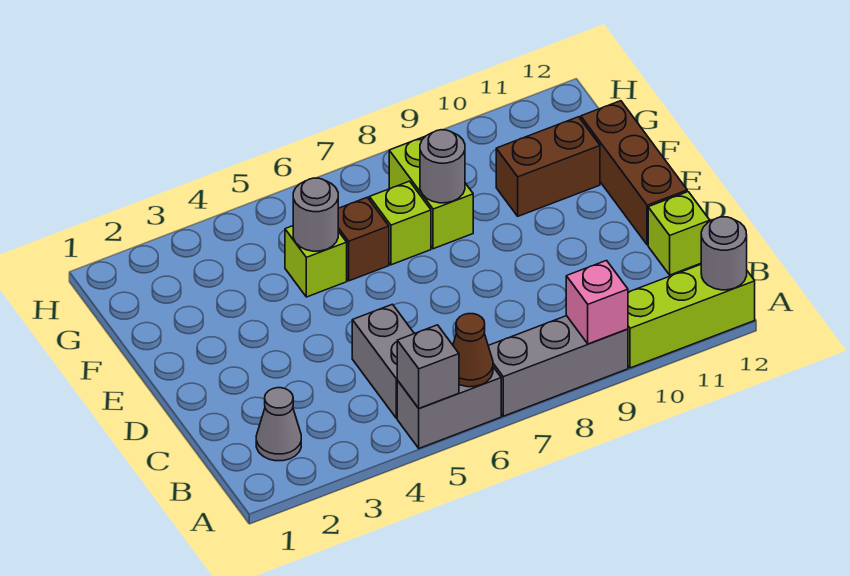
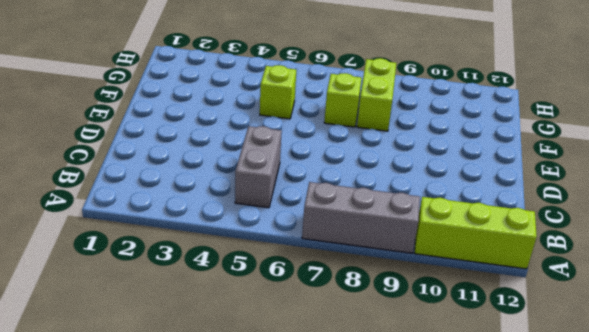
none -> grey brick A5:A6 level 1
none -> grey cone B2 level 1
none -> lime brick C12 level 1

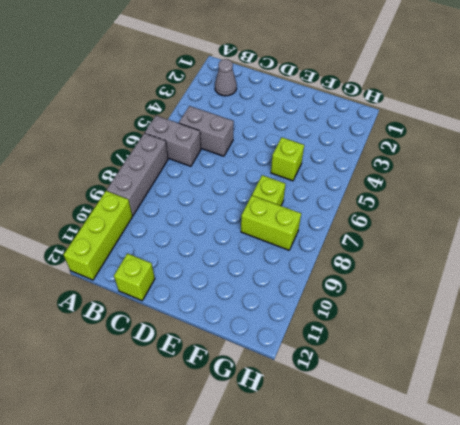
grey brick A6:B6 level 1 -> grey brick A5:A6 level 1
none -> brown brick D12:F12 level 1
none -> brown brick F6 level 1
none -> brown brick F10:F11 level 1

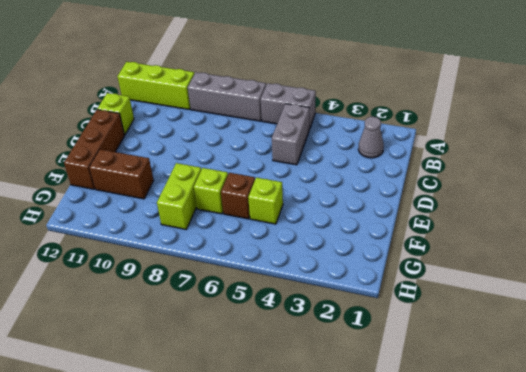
none -> grey brick A5 level 2
none -> brown cone A6 level 2
none -> pink brick A9 level 2

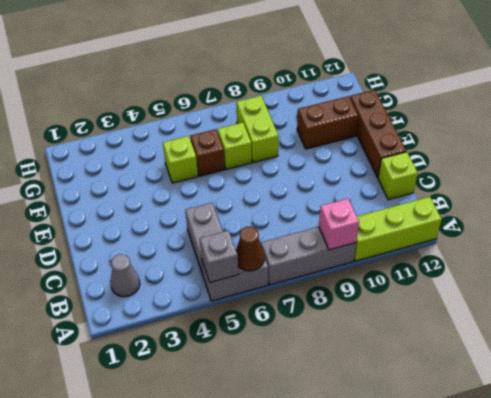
none -> grey round brick A12 level 2
none -> grey round brick F5 level 2
none -> grey round brick F8 level 2

